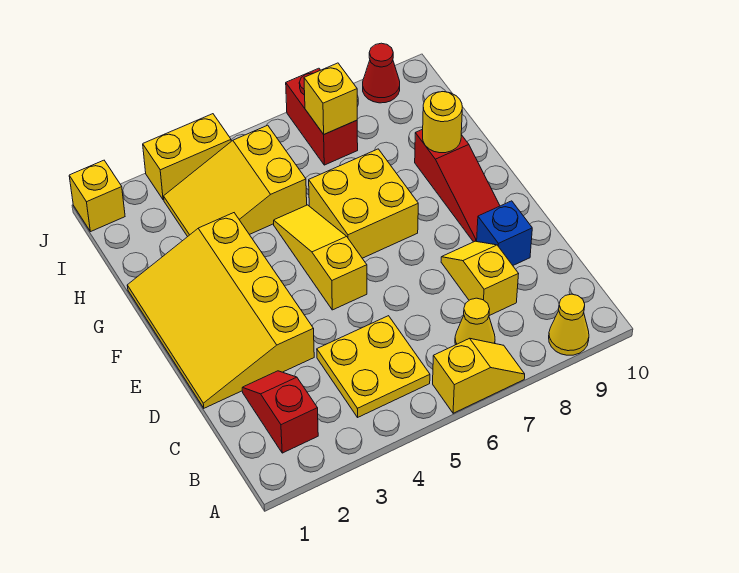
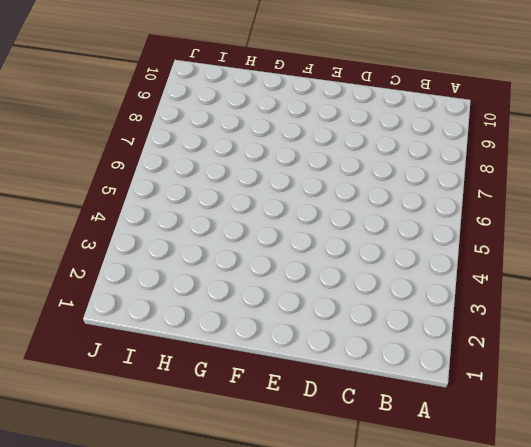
none -> yellow slope A6:A7 level 1 top 6
none -> yellow cone A9 level 1
none -> red slope B2:C2 level 1 top B

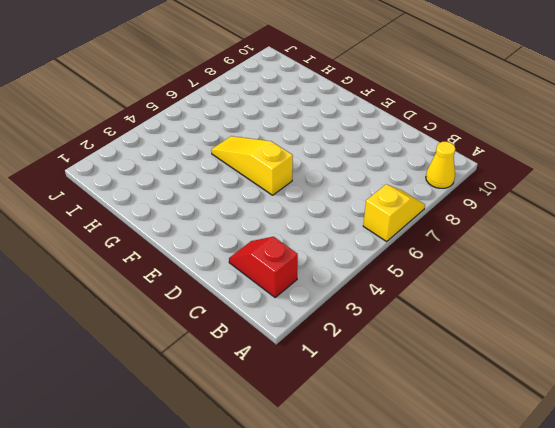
none -> yellow plate B4:C5 level 1
none -> yellow cone B7 level 1
none -> yellow slope C8:D8 level 1 top C

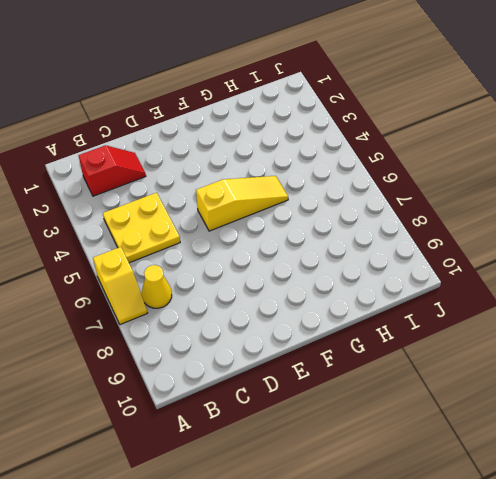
none -> yellow cone A9 level 1
none -> yellow slope C8:D8 level 1 top C
none -> yellow slope D1:G3 level 1 top 3

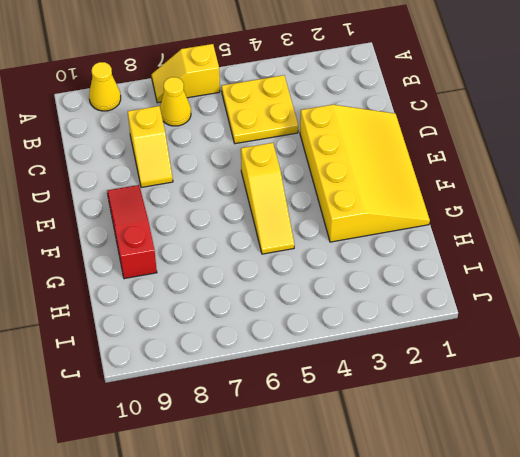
none -> red slope B2:C2 level 1 top B
none -> blue brick D9 level 1
none -> yellow brick F6:G7 level 1

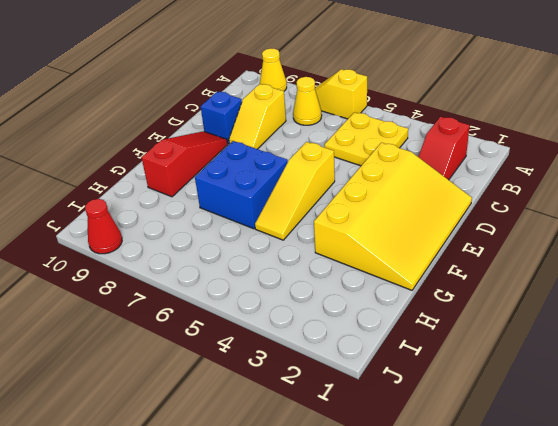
blue brick F6:G7 level 1 -> yellow brick F6:G7 level 1
none -> yellow slope H3:I5 level 1 top 5
none -> red brick I7:J7 level 1
none -> yellow brick J1 level 1

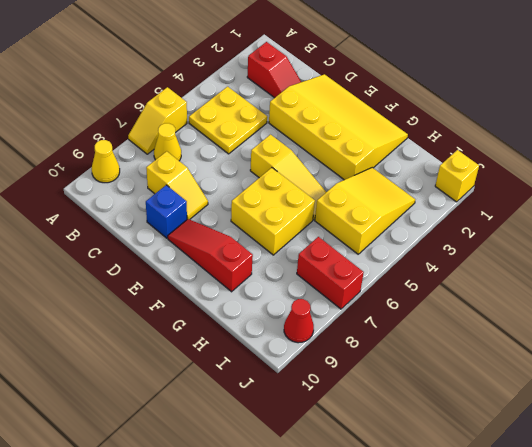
none -> yellow brick J3:J4 level 1
none -> yellow round brick G9 level 2
none -> yellow brick I7 level 2

